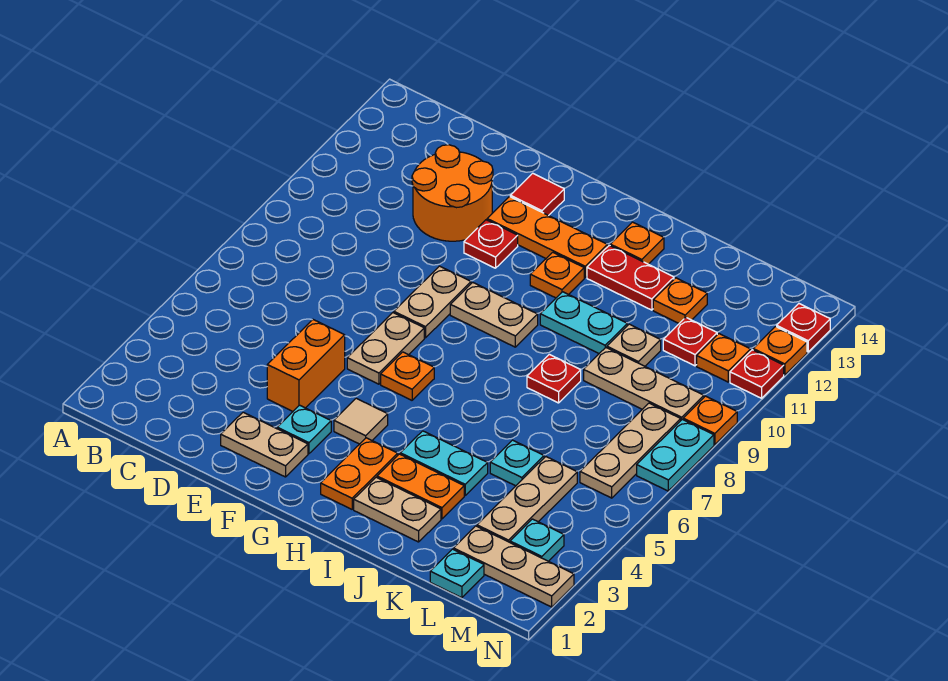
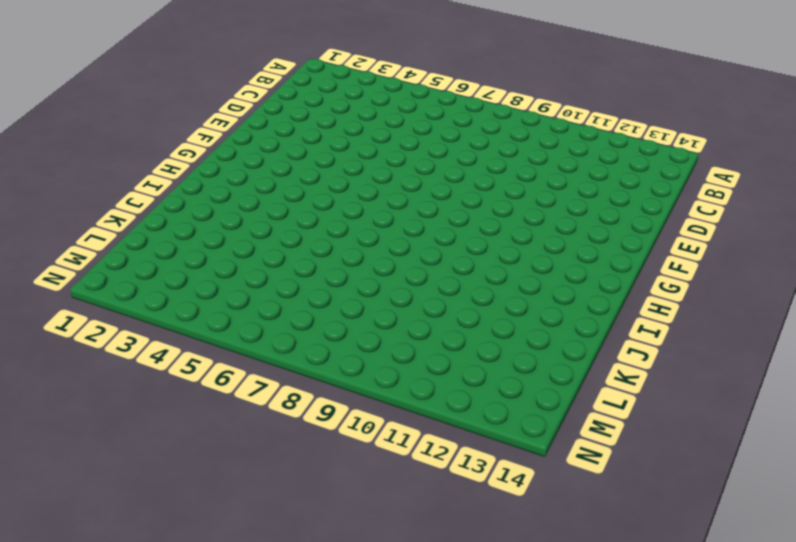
none -> orange round brick D11:E12 level 1
none -> tan plate E2:F2 level 1
none -> orange brick E4:E5 level 1
none -> cyan plate F3 level 1

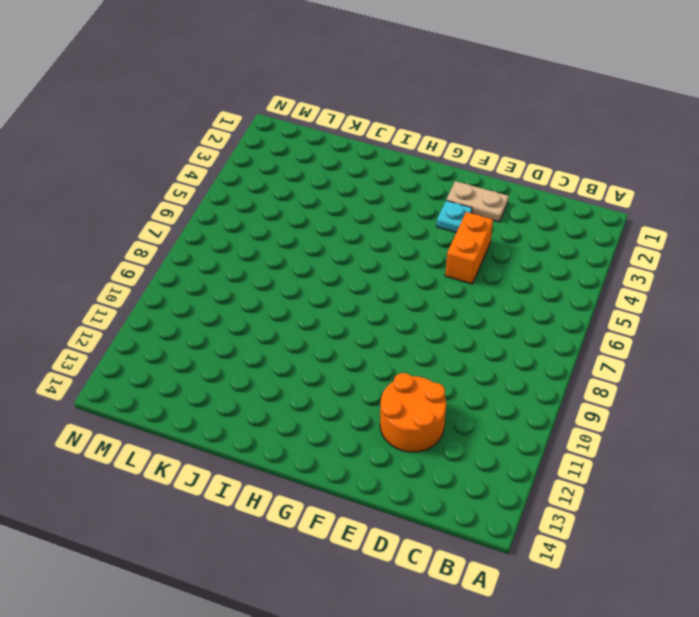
none -> tan plate F6:F7 level 1
none -> tan plate F8:F9 level 1
none -> red plate F11 level 1
none -> orange plate F12:H12 level 1

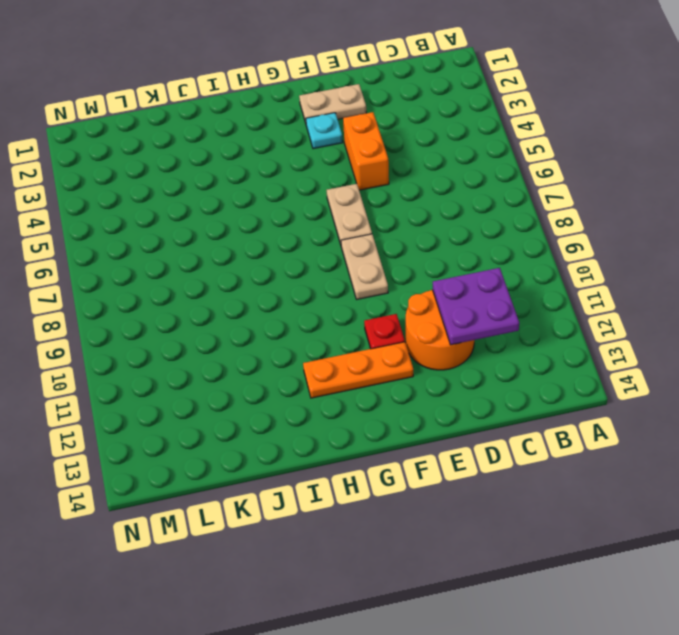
purple plate C11:D12 level 2 -> none
none -> red tile F13 level 1
none -> tan tile G4 level 1
none -> orange plate G6 level 1
none -> tan plate G9:H9 level 1

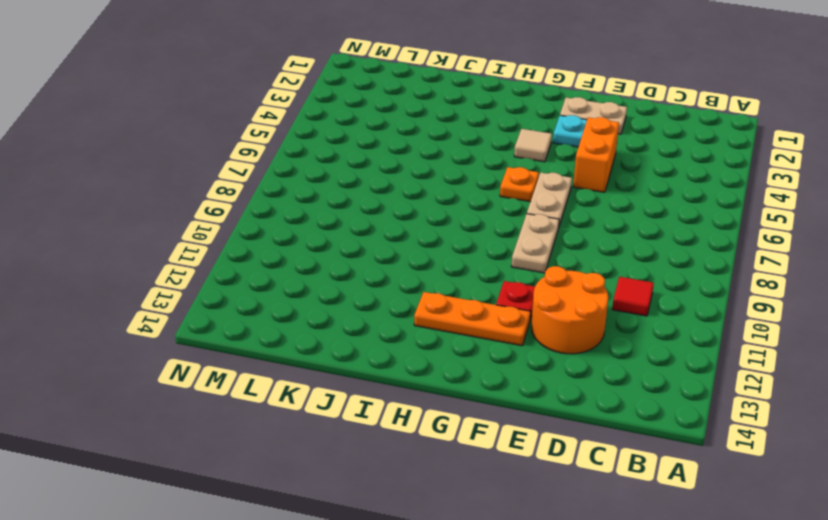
red tile C10 level 1 -> red tile F13 level 1
none -> tan plate G9:H9 level 1
none -> orange plate H2:H3 level 1
none -> orange plate H11 level 1
none -> tan plate I2:J2 level 1

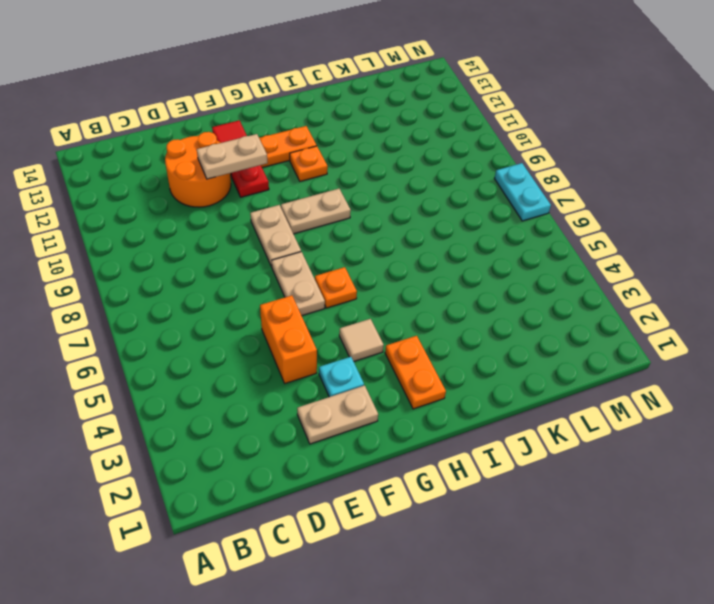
tan plate E11:F11 level 2 -> tan plate I2:J2 level 1
none -> orange plate I3:J3 level 1
none -> cyan plate I4:J4 level 1
none -> cyan plate I10:J10 level 1
none -> red plate I12:J12 level 1

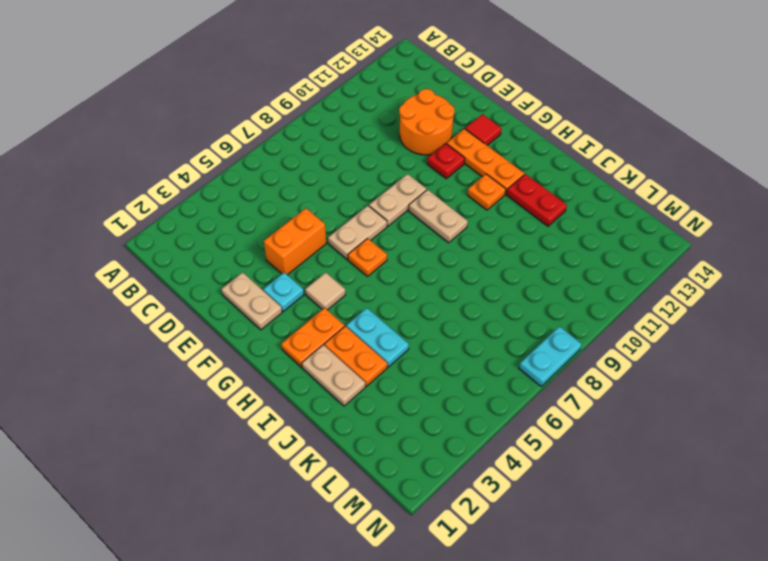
none -> cyan plate I10:J10 level 1
none -> orange plate I13 level 1
none -> red plate J8 level 1
none -> cyan plate K5 level 1

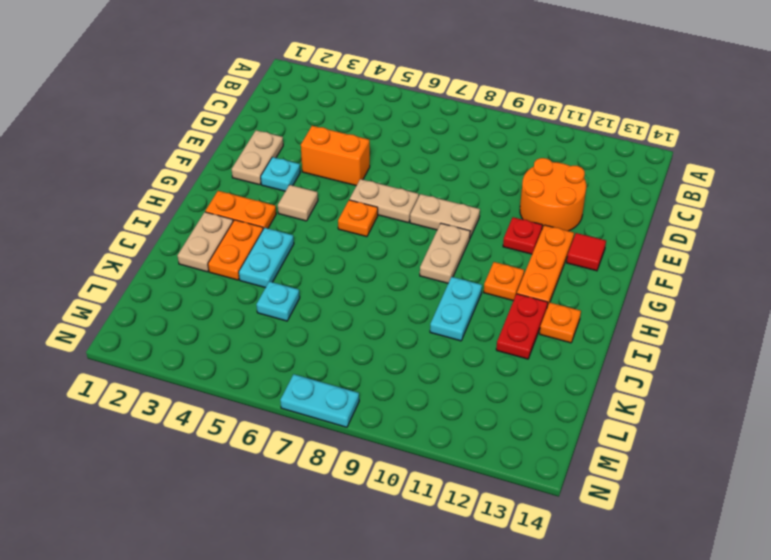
none -> red plate J8 level 1
none -> tan plate K9:M9 level 1
none -> tan plate K10 level 1
none -> orange plate K12 level 1

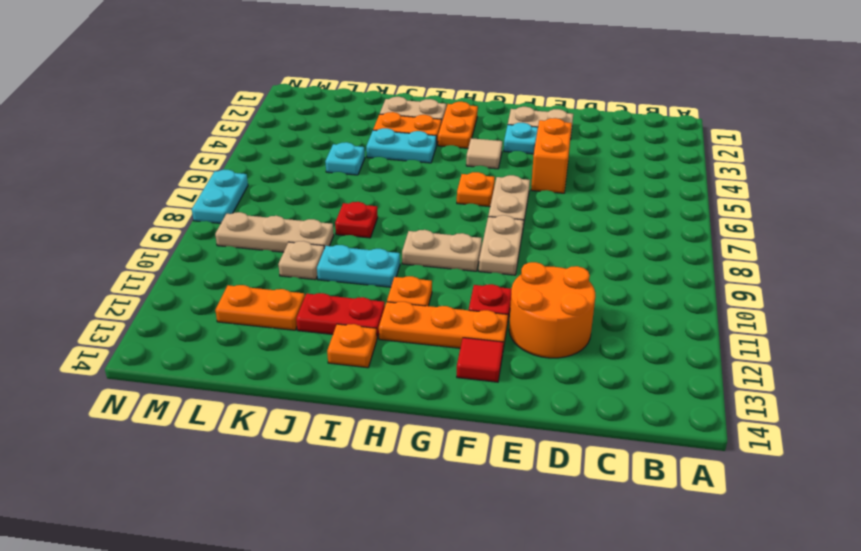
orange plate K12:L12 level 1 -> orange plate K12 level 1
none -> cyan plate L1 level 1
none -> tan plate L2:N2 level 1
none -> tan plate L3:L5 level 1
none -> red plate L11 level 1

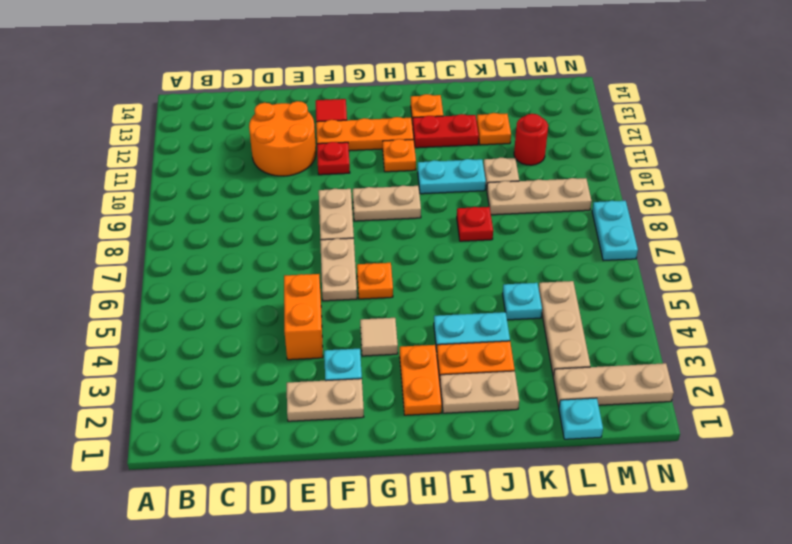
red round brick L11 level 1 -> red plate L11 level 1
none -> cyan plate M3 level 1
none -> tan plate M6:M8 level 1
none -> orange plate M11 level 1
none -> orange plate N9 level 1

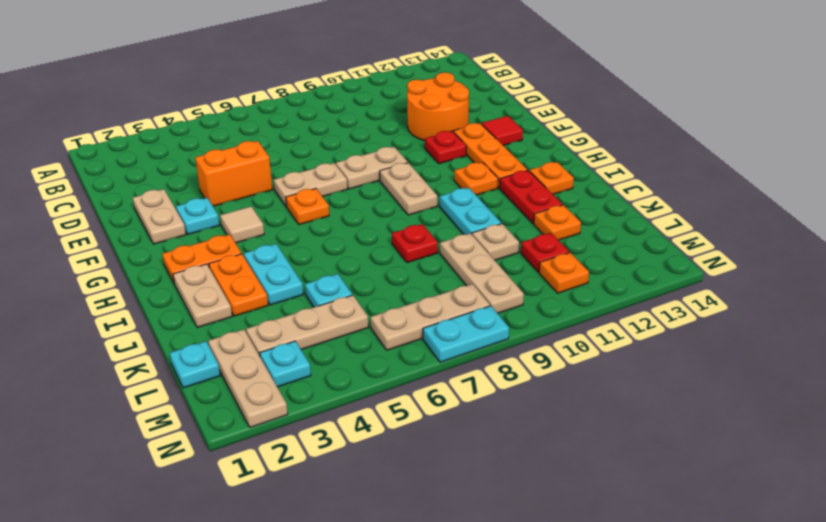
none -> orange plate N9 level 1
none -> red plate N11 level 1
none -> orange plate N12 level 1
none -> red plate N13 level 1

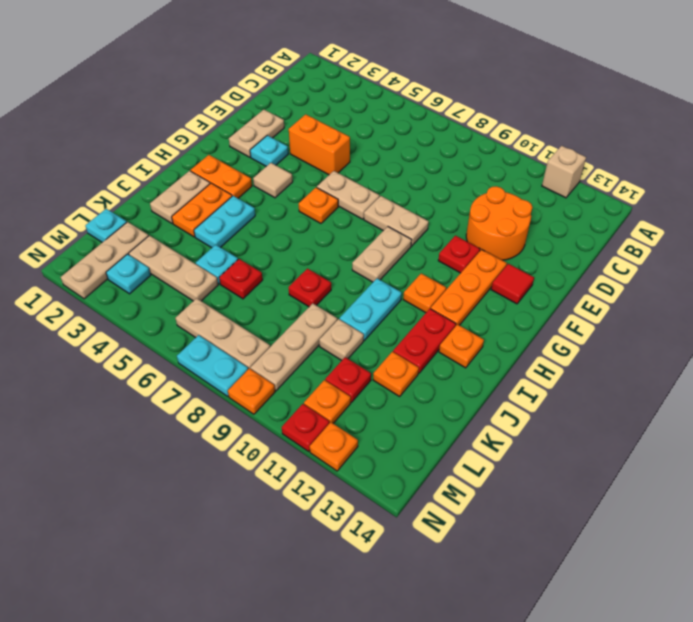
tan brick A12 level 1 -> none
red plate K6 level 1 -> red plate N13 level 1

